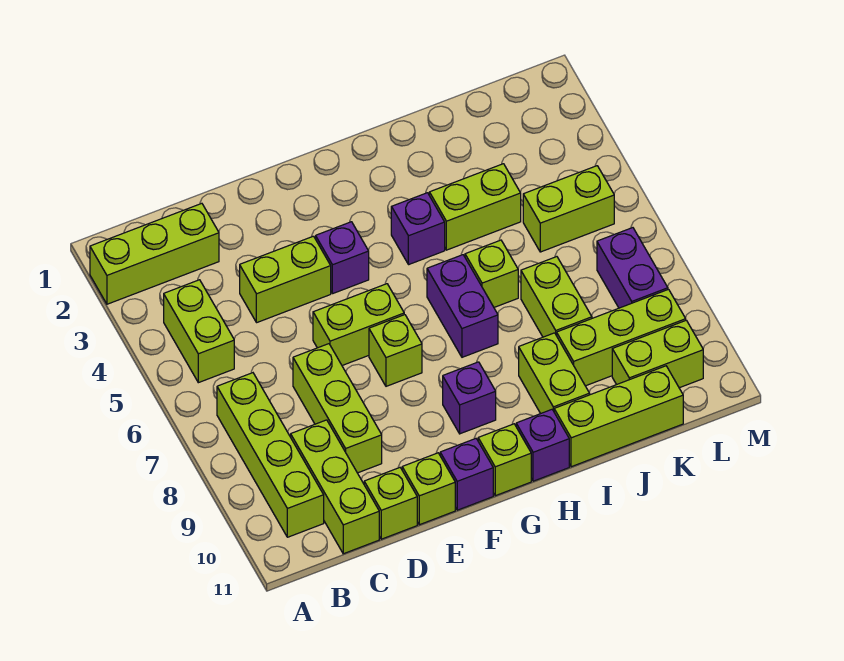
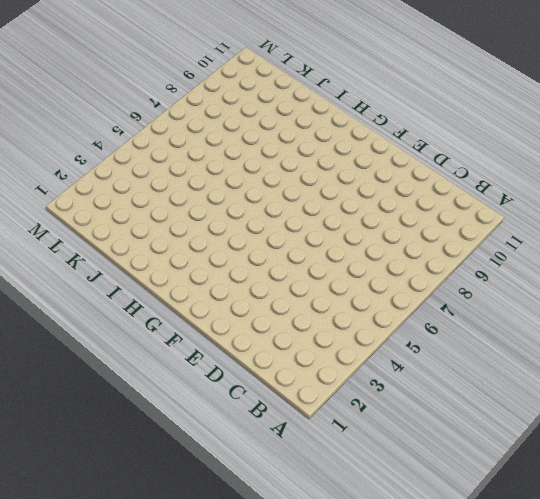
none -> lime brick A2:C2 level 1
none -> lime brick B4:B5 level 1
none -> lime brick B7:B10 level 1

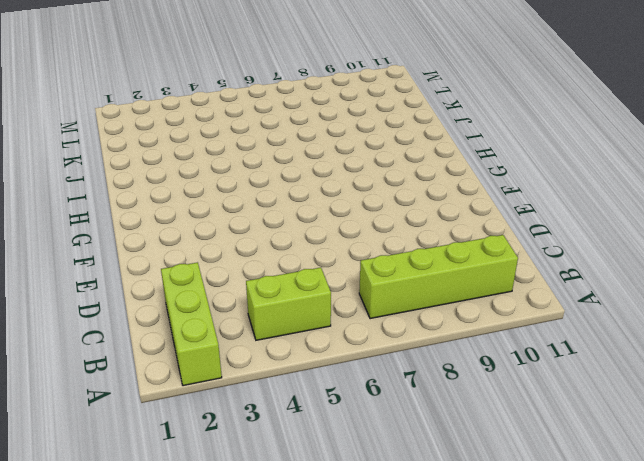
none -> lime brick C9:C11 level 1
none -> lime brick D4:E4 level 1
none -> lime brick D7:D9 level 1

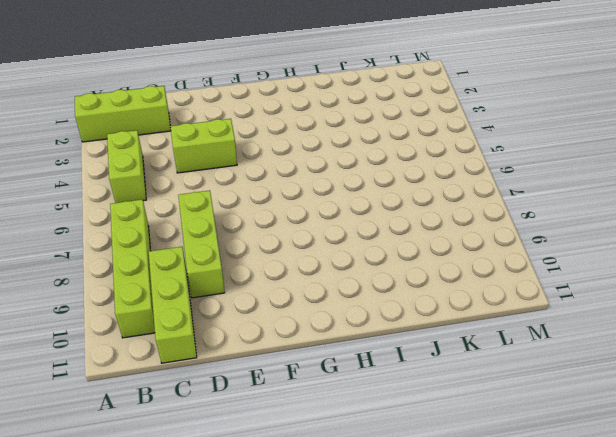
none -> lime brick D11 level 1
none -> lime brick E6:F6 level 1
none -> lime brick E11 level 1

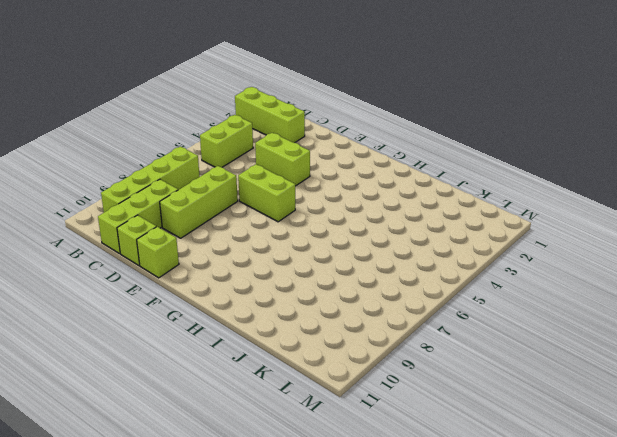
none -> purple brick F4 level 1
none -> lime brick F7 level 1
none -> purple brick F11 level 1

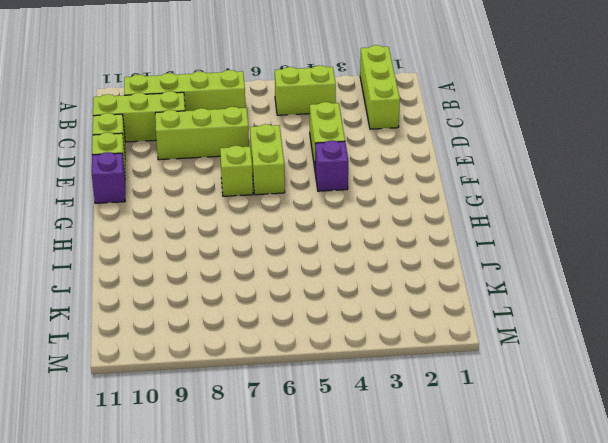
none -> purple brick G9 level 1
none -> lime brick G11 level 1
none -> purple brick H4 level 1

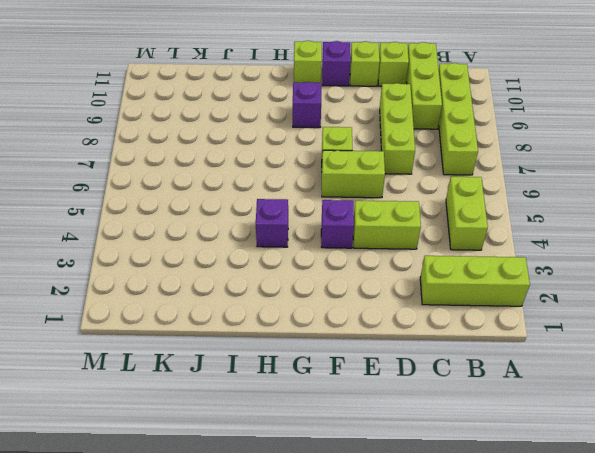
none -> purple brick H6:H7 level 1
none -> purple brick H11 level 1
none -> lime brick I4:J4 level 1

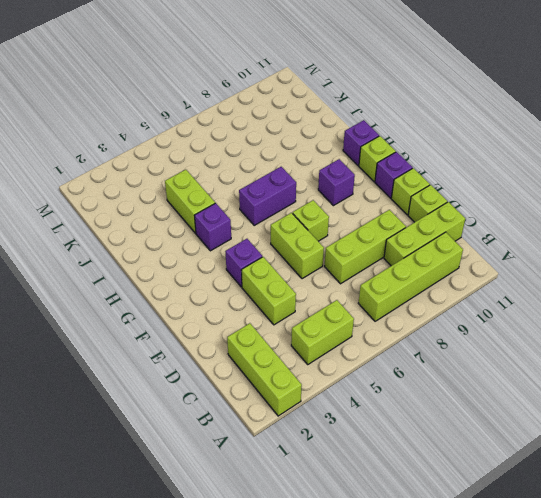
none -> lime brick I6 level 1
none -> lime brick I9:I10 level 1
none -> lime brick I11:K11 level 1

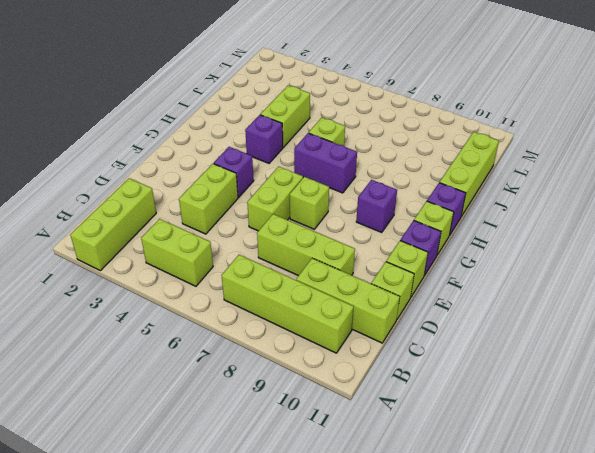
none -> lime brick I9:I10 level 1
none -> lime brick J7:J8 level 1
none -> lime brick J9:L9 level 1

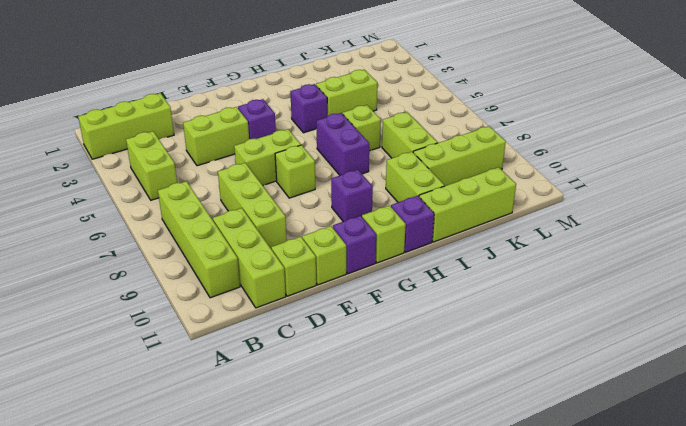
none -> lime brick K5:L5 level 1
none -> lime brick K10:L10 level 1
none -> purple brick L7:L8 level 1

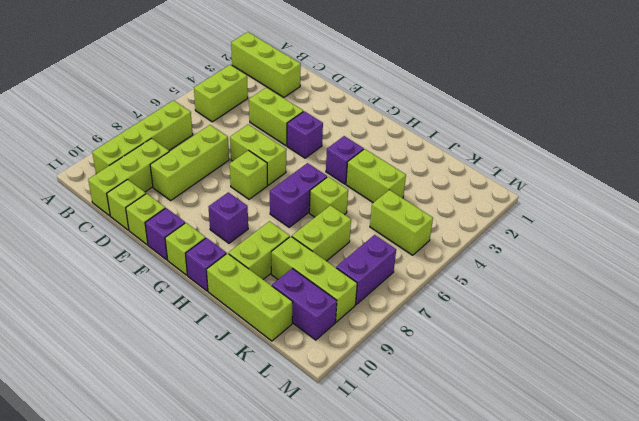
purple brick K10:L10 level 1 -> lime brick K10:L10 level 1

